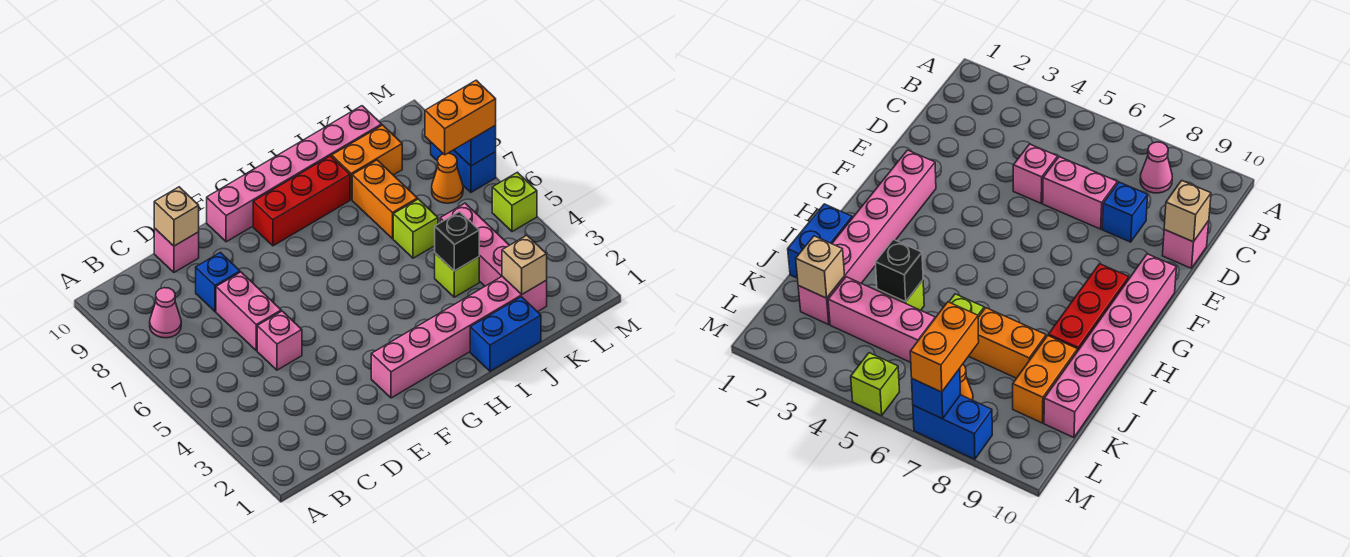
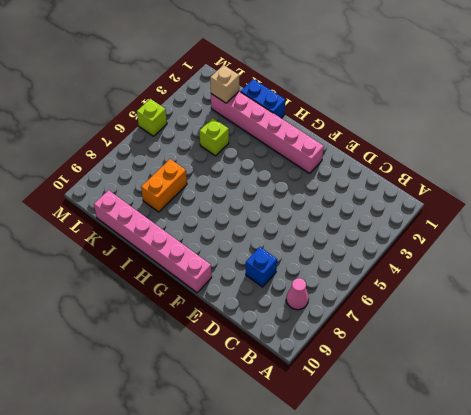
none -> pink brick D5 level 1
none -> pink brick D6:D7 level 1
none -> pink brick D10 level 1

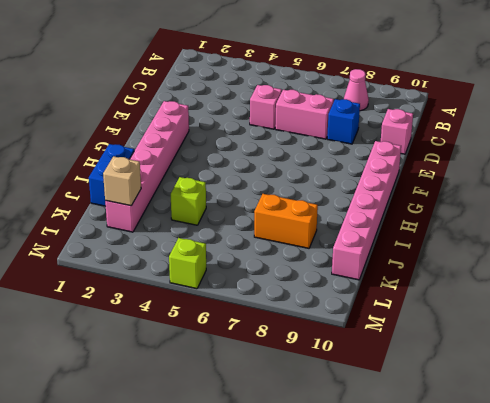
none -> red brick G9:I9 level 1
none -> lime brick J6 level 1
none -> orange brick J9:K9 level 1

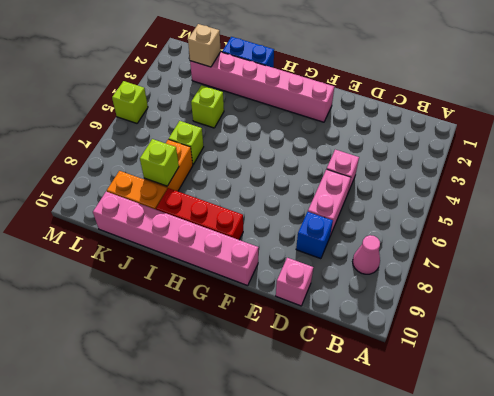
lime brick J8 level 2 -> none
none -> pink brick K3:K5 level 1
none -> orange cone L7 level 1
none -> blue brick M7:M8 level 1

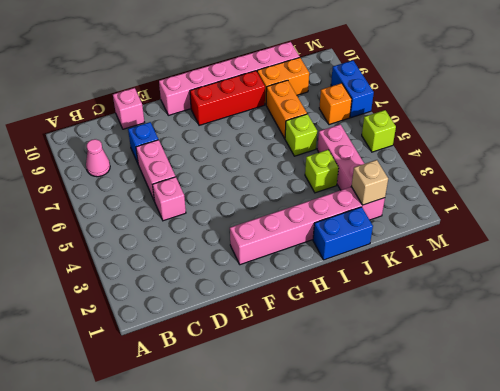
orange brick L7 level 1 -> orange cone L7 level 1
none -> tan brick D10 level 2
none -> black brick J4 level 2
none -> blue brick M7 level 2

